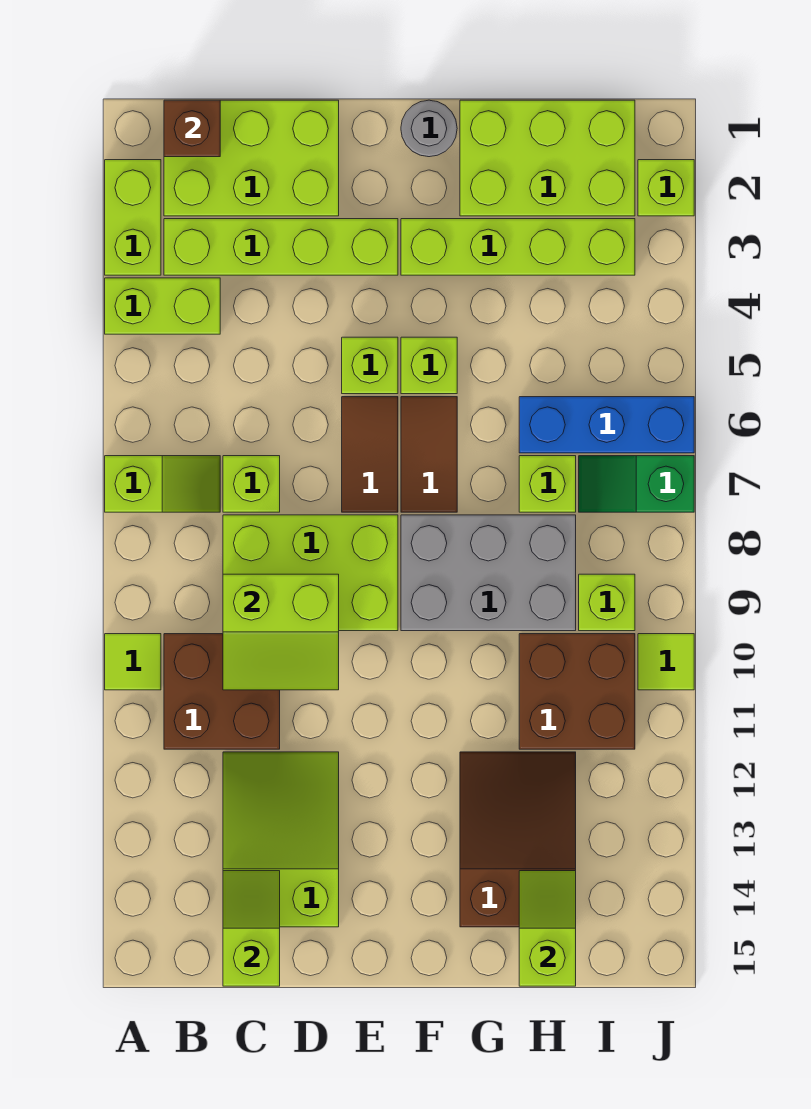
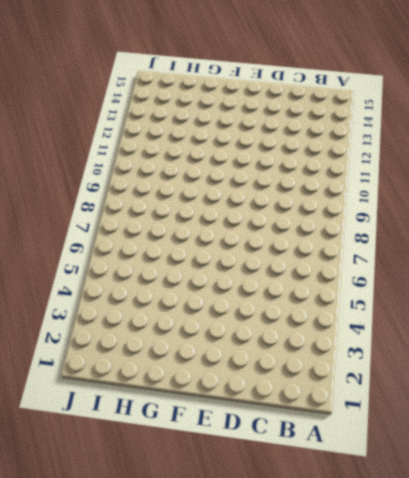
none -> lime brick A2:A3 level 1
none -> lime brick A4:B4 level 1
none -> lime slope A7:B7 level 1 top A
none -> lime tile A10 level 1

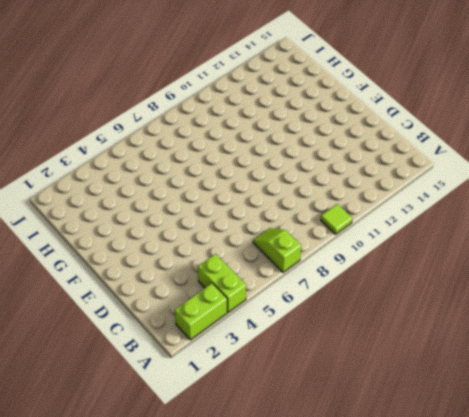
none -> lime brick B1:D2 level 1
none -> lime brick B3:E3 level 1
none -> brown brick B10:C11 level 1
none -> lime brick C7 level 1

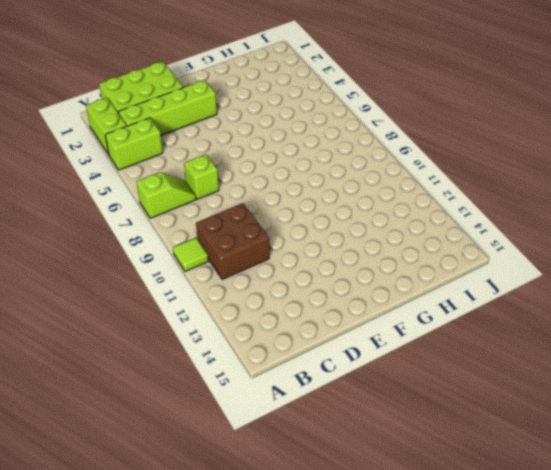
none -> lime brick C8:E9 level 1
none -> lime slope C12:D14 level 1 top 14
none -> lime brick E5 level 1
none -> brown tile E6:E7 level 1

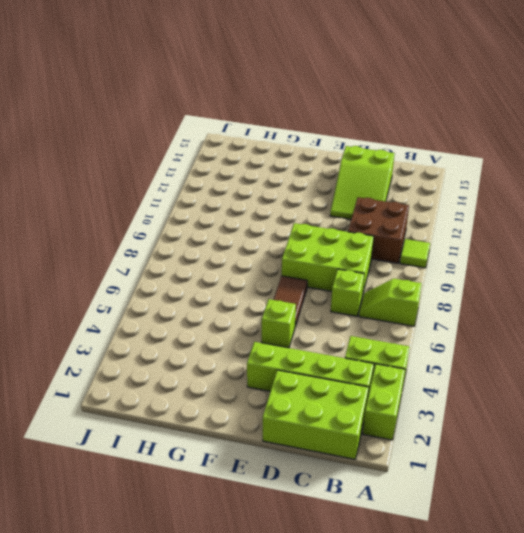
none -> grey round brick F1 level 1
none -> lime brick F3:I3 level 1
none -> lime brick F5 level 1
none -> brown tile F6:F7 level 1

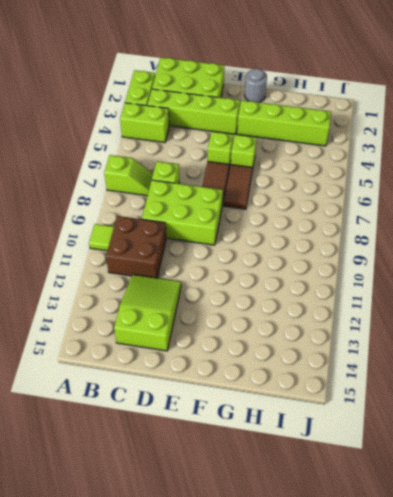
none -> grey brick F8:H9 level 1
none -> lime brick G1:I2 level 1
none -> brown slope G12:H14 level 1 top 14
none -> blue brick H6:J6 level 1

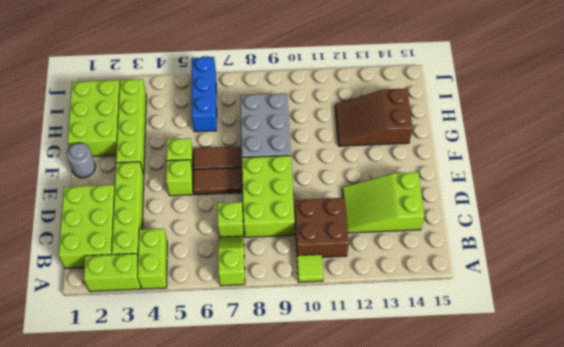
none -> lime brick H7 level 1
none -> brown brick H10:I11 level 1
none -> green slope I7:J7 level 1 top J
none -> lime brick I9 level 1

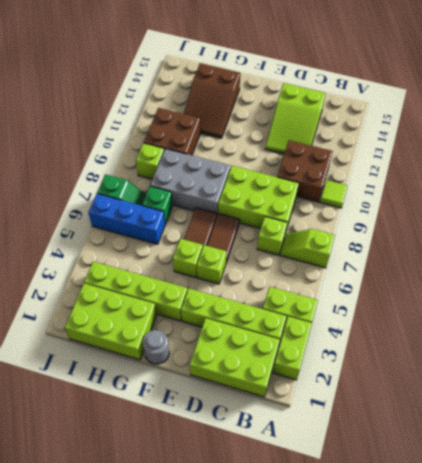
green brick H7 level 1 -> lime brick H7 level 1
none -> lime brick J2 level 1
none -> lime tile J10 level 1
none -> brown brick B1 level 2
none -> lime slope C9:D10 level 2 top 9

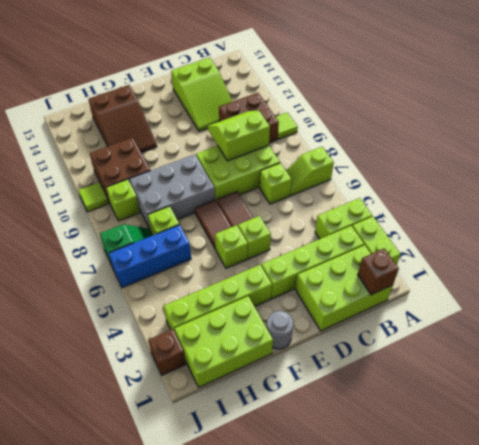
brown brick J2 level 1 -> lime brick J2 level 1
none -> lime slope C14:C15 level 2 top 15
none -> lime slope H14:H15 level 2 top 15

